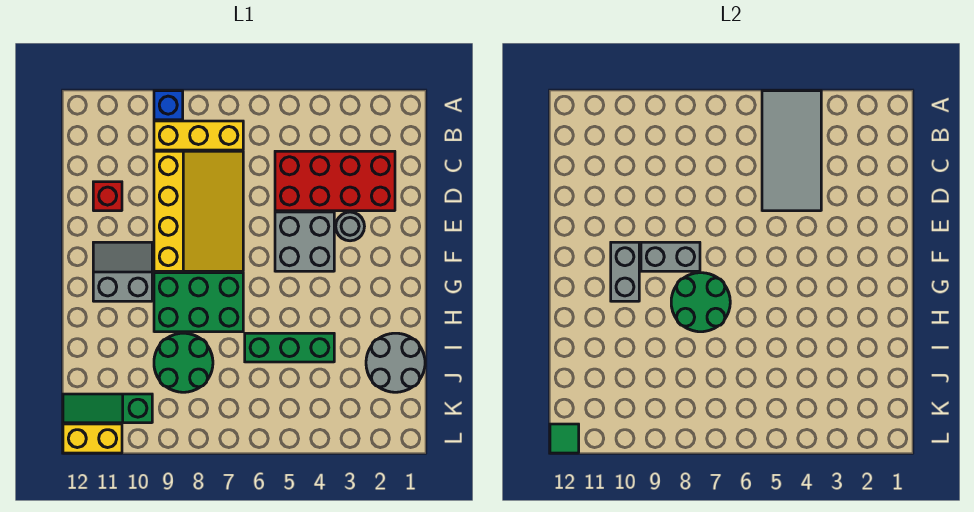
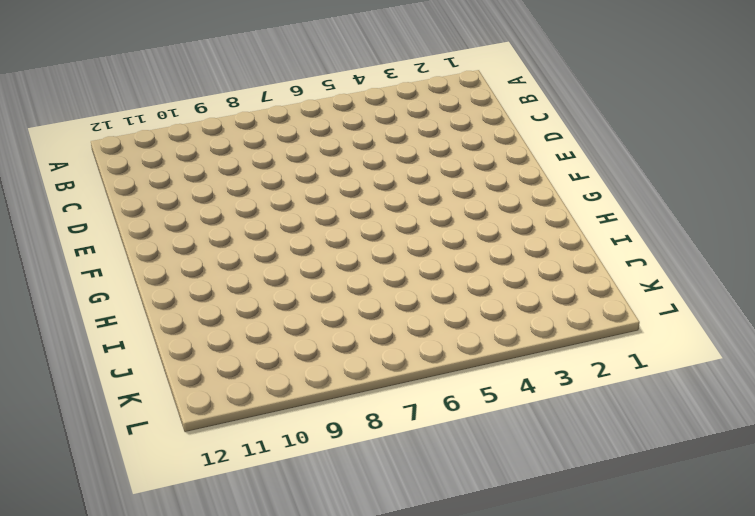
none -> blue brick A9 level 1
none -> yellow brick B7:B9 level 1
none -> red brick C2:D5 level 1

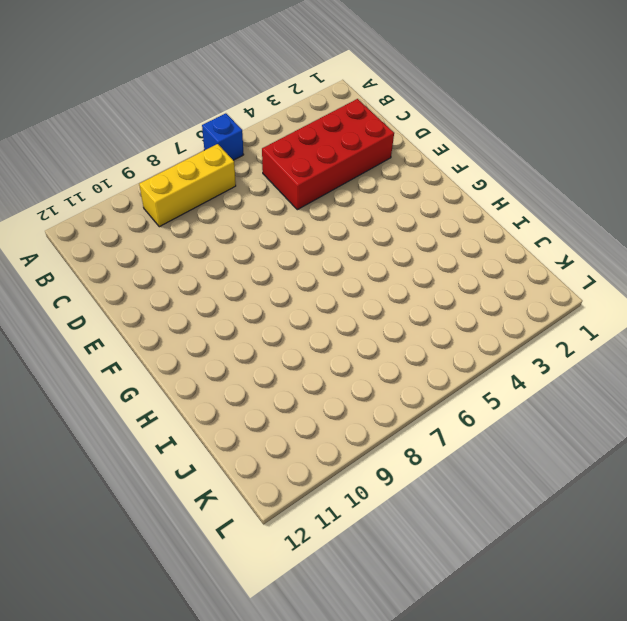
blue brick A6 level 1 -> blue brick A9 level 1
none -> yellow slope C7:F9 level 1 top 9
none -> red brick D11 level 1
none -> grey round brick E3 level 1

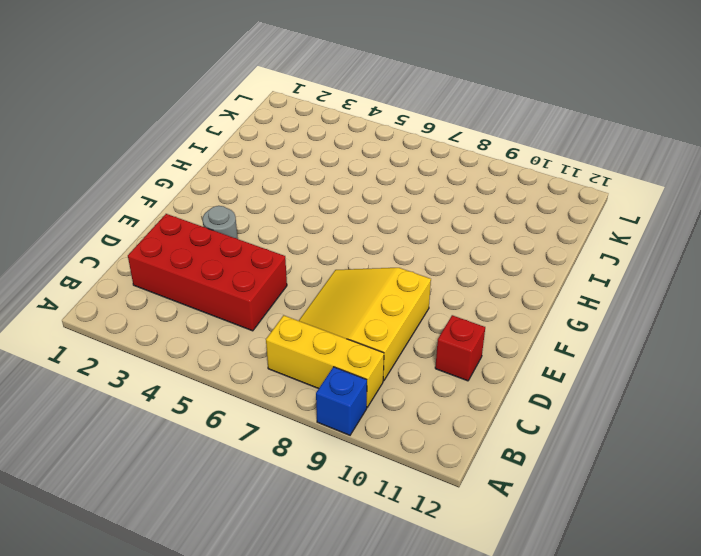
yellow slope C7:E9 level 1 top 9 -> yellow slope C7:F9 level 1 top 9
none -> grey brick E4:F5 level 1
none -> grey slope F10:G11 level 1 top G
none -> green brick G7:H9 level 1

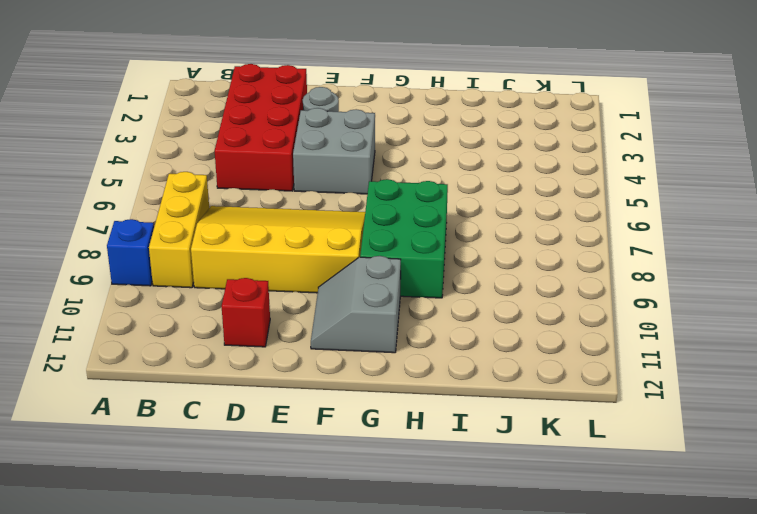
none -> grey round brick I1:J2 level 1
none -> green brick I4:I6 level 1
none -> green round brick I8:J9 level 1

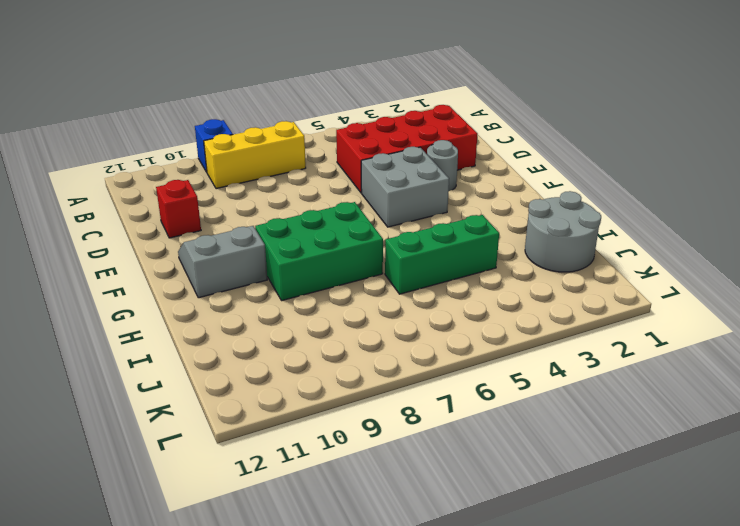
none -> yellow slope C7:F9 level 1 top 9
none -> green round brick I8:J9 level 1
none -> green slope K10:K12 level 1 top 10

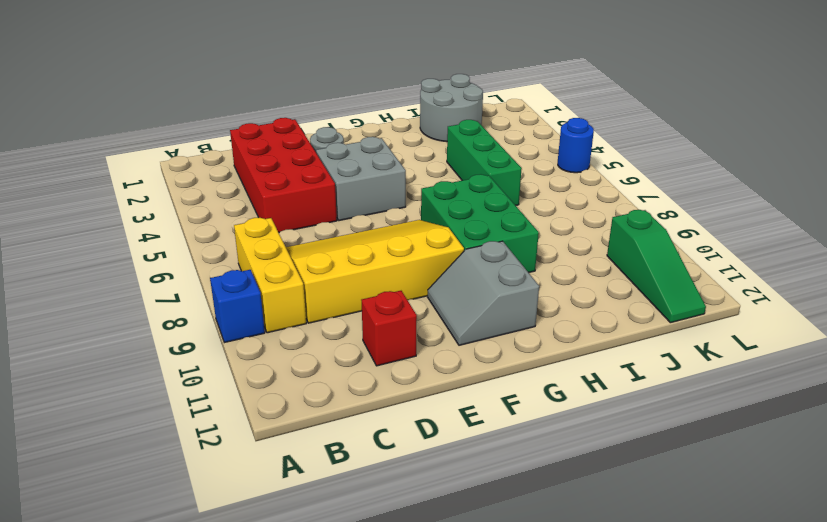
blue round brick L5 level 1 -> none
none -> green round brick I8:J9 level 1
none -> yellow brick L11:L12 level 1
none -> grey tile A4:D5 level 2

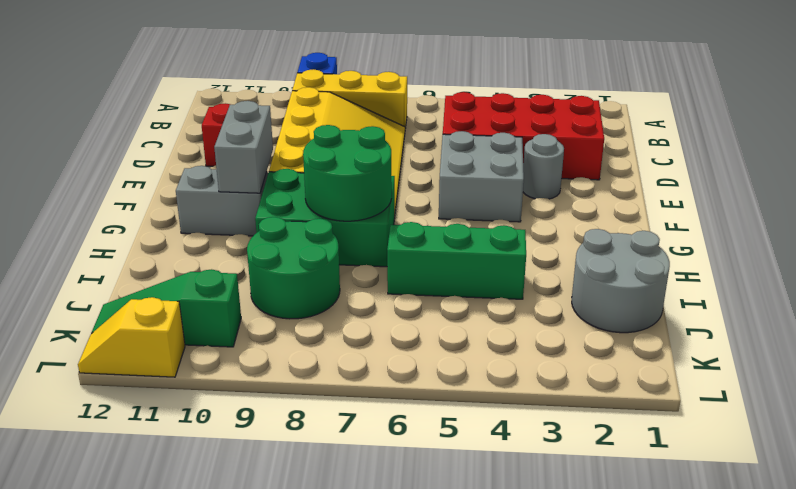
yellow slope L11:L12 level 1 top 11 -> yellow brick L11:L12 level 1
none -> grey tile A4:D5 level 2
none -> grey brick F8:F9 level 2
none -> green tile L12 level 2

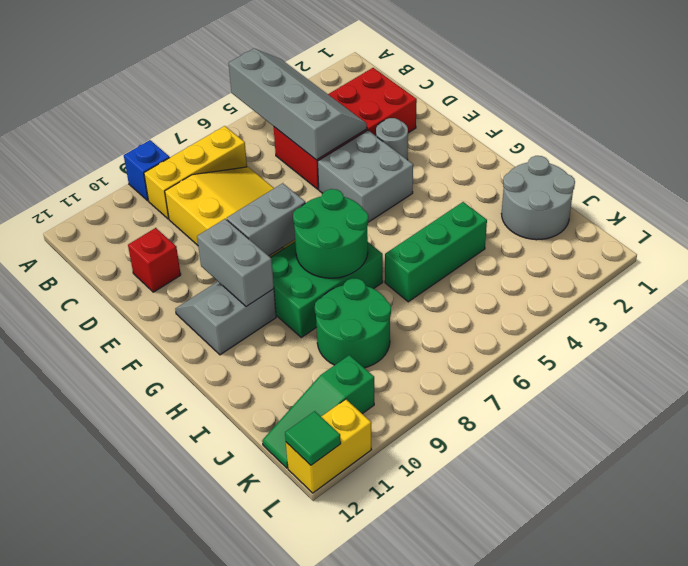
grey slope A4:D5 level 2 top 5 -> grey tile A4:D5 level 2

